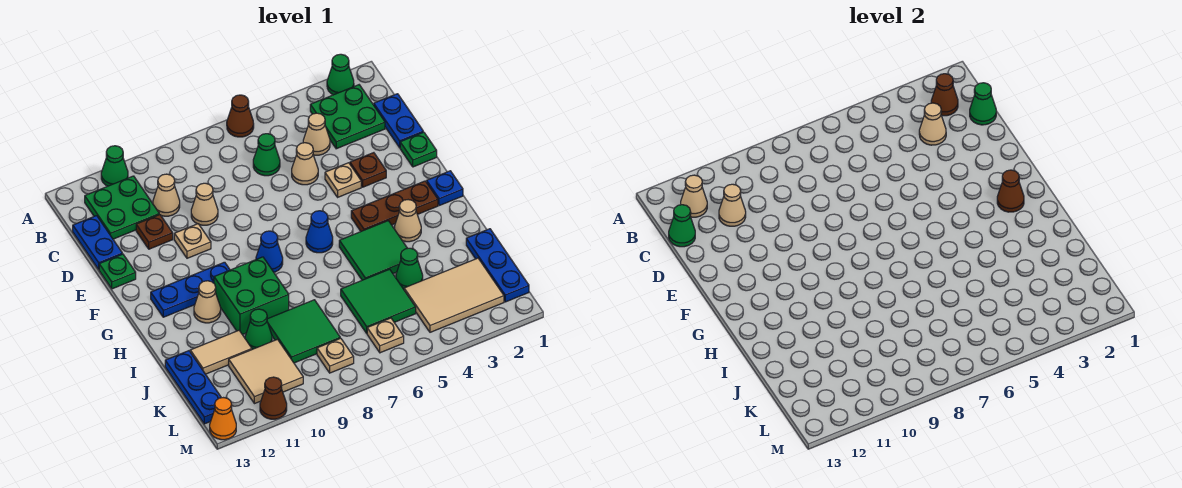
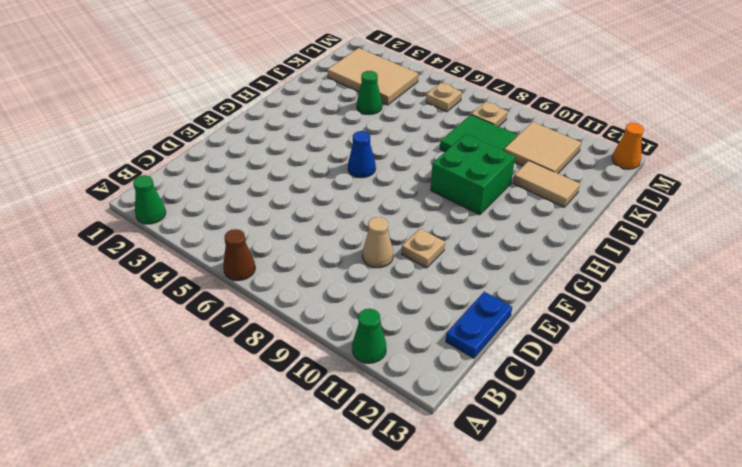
none -> green plate B2:C3 level 1
none -> green plate B11:C12 level 1
none -> blue plate C1:D1 level 1
none -> tan cone C4 level 1

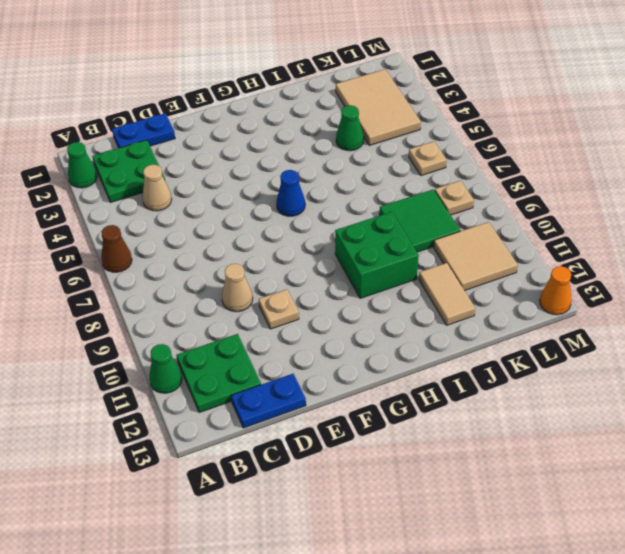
none -> green cone C6 level 1
none -> tan cone C10 level 1
none -> tan cone D5 level 1
none -> brown plate D11 level 1

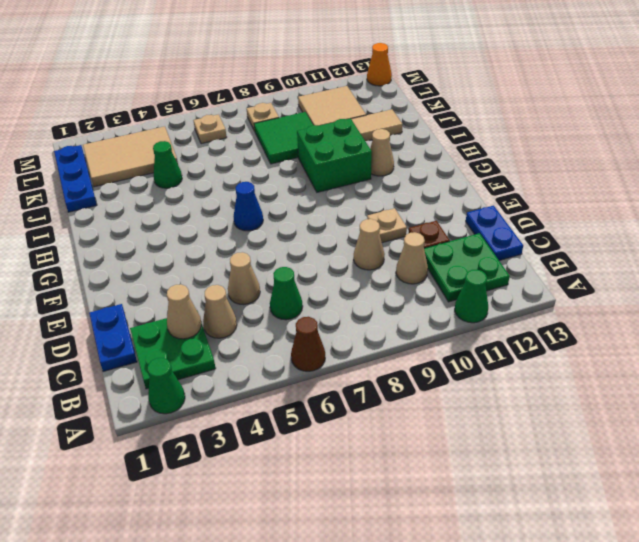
none -> green plate E1 level 1
none -> brown plate E3 level 1
none -> tan plate E4 level 1
none -> green plate E13 level 1

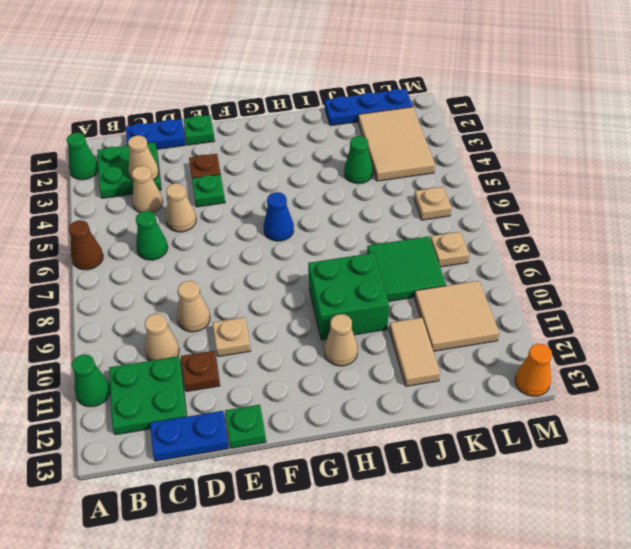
green plate E4 level 1 -> tan plate E4 level 1
none -> blue plate G1 level 1
none -> brown plate G2:G4 level 1
none -> blue cone G8 level 1
none -> blue plate G10:G12 level 1

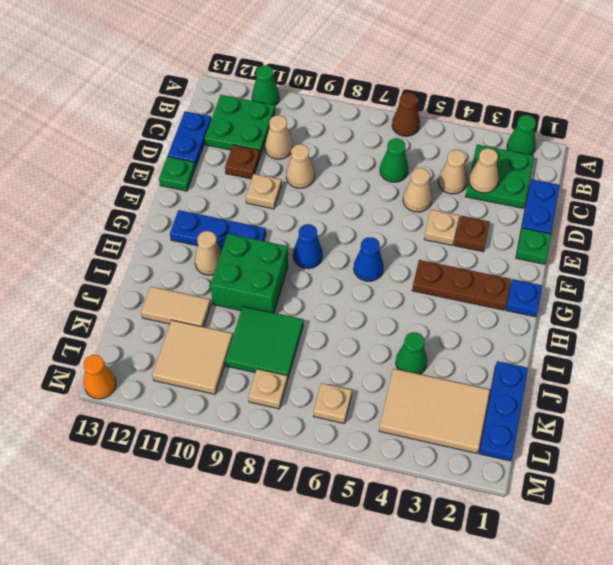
none -> tan cone H3 level 1
none -> green tile H4:I5 level 1
none -> green tile J5:K6 level 1
none -> green cone J10 level 1

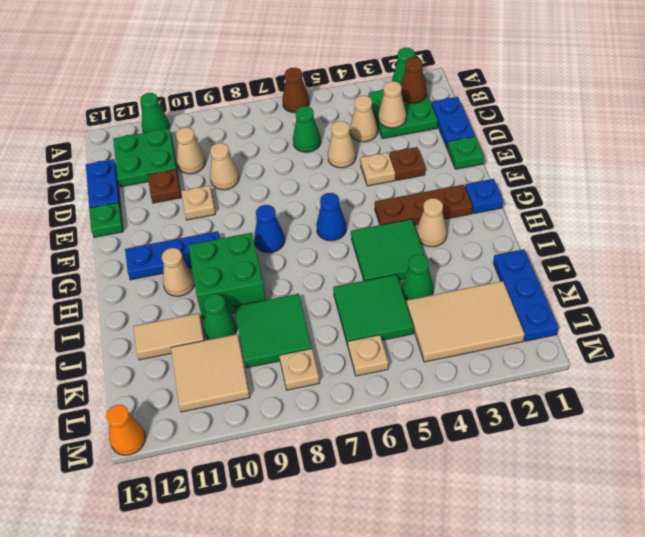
none -> blue plate J13:L13 level 1
none -> brown cone M11 level 1
none -> tan cone B12 level 2
none -> green cone C1 level 2

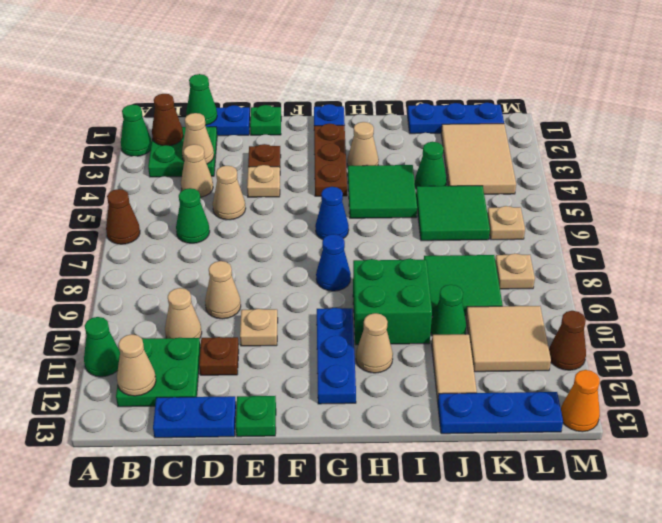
none -> tan cone C11 level 2
none -> green cone C13 level 2
none -> brown cone G2 level 2

